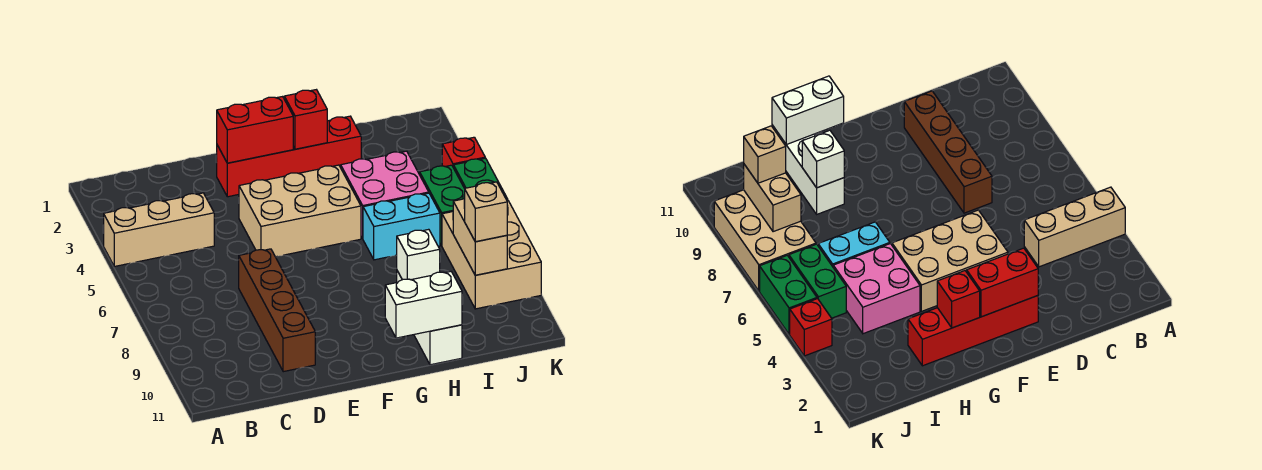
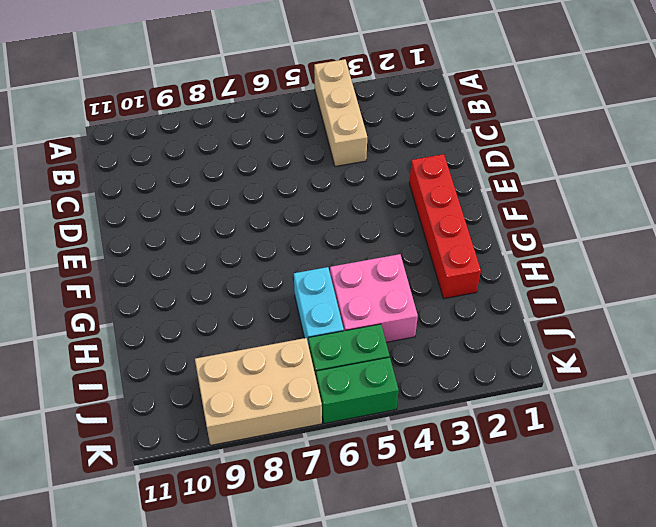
none -> brown brick D7:D10 level 1
none -> tan brick E4:G5 level 1
none -> white brick H9:H11 level 1

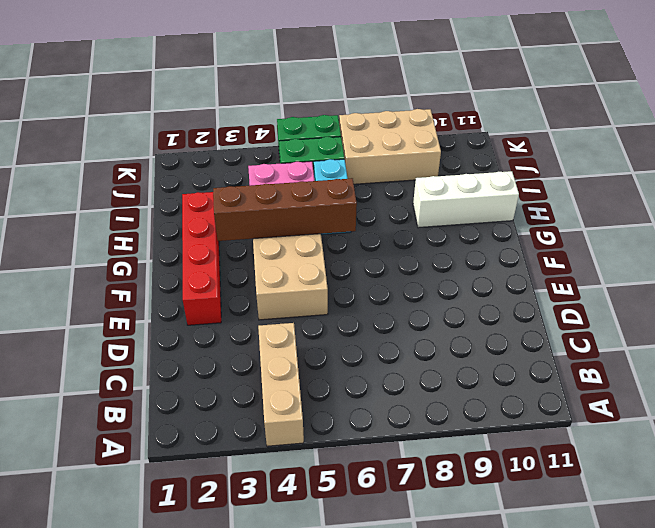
brown brick G3:G6 level 2 -> brown brick D7:D10 level 1
none -> red brick K4 level 1
none -> red brick E2:F2 level 2
none -> red brick G2 level 2

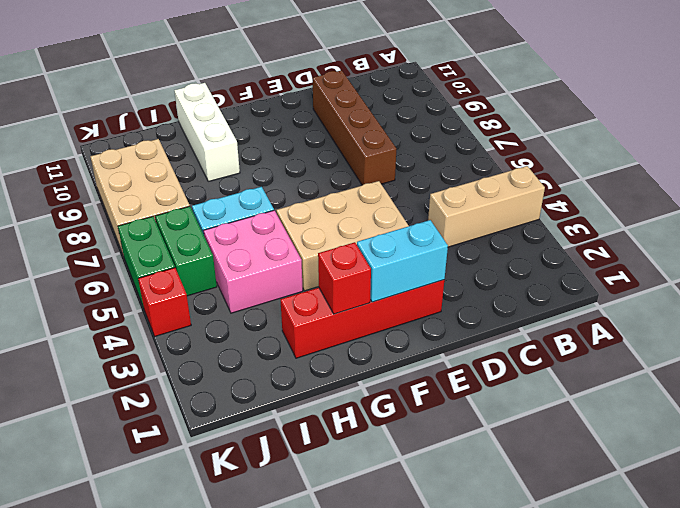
cyan brick E2:F2 level 2 -> red brick E2:F2 level 2
none -> white brick G11:H11 level 2
none -> white brick H9 level 2
none -> tan brick J8:J9 level 2

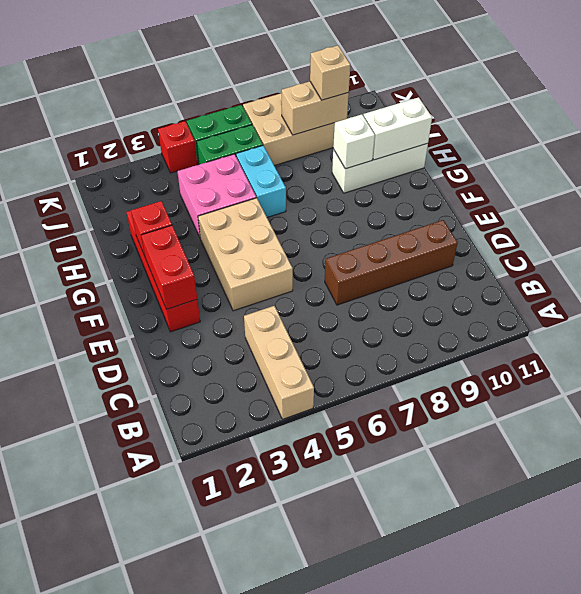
white brick H10:H11 level 2 -> white brick G11:H11 level 2

